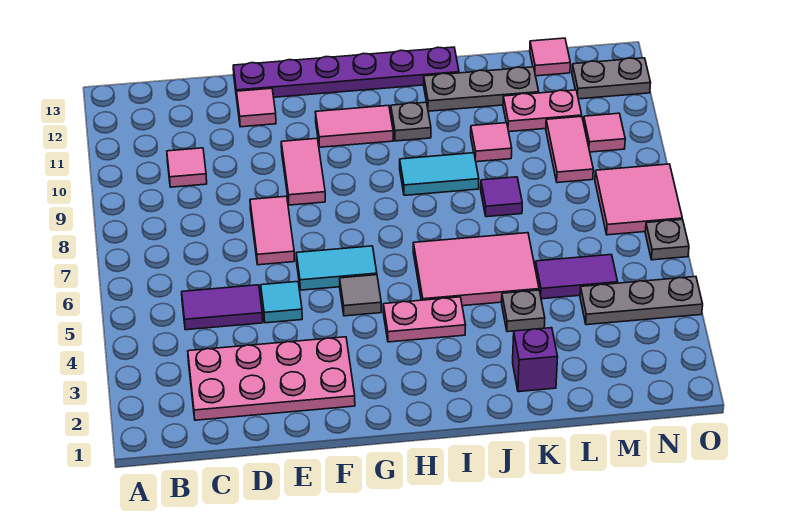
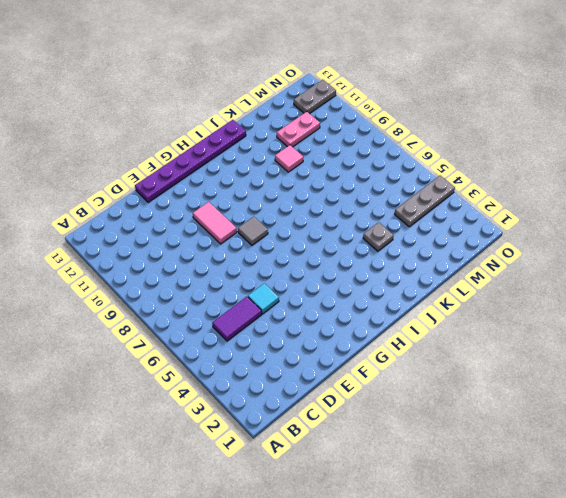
grey tile G8 level 1 -> grey tile G5 level 1
none -> pink plate C2:F3 level 1
none -> pink tile C10 level 1
none -> pink tile E7:E8 level 1

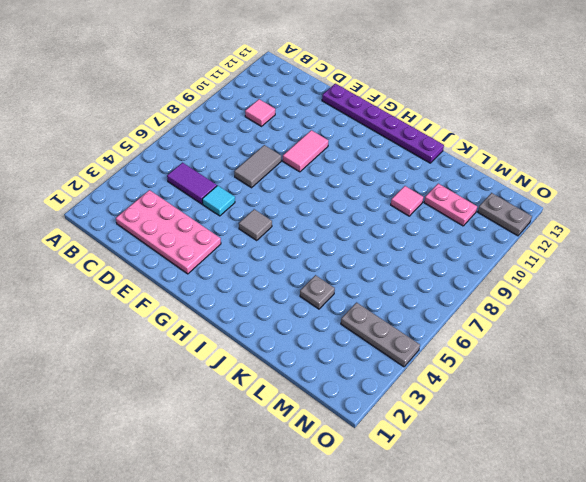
grey tile E7:E8 level 1 -> pink tile E7:E8 level 1
none -> pink tile E12 level 1
none -> cyan tile F6:G6 level 1
none -> pink tile G11:H11 level 1

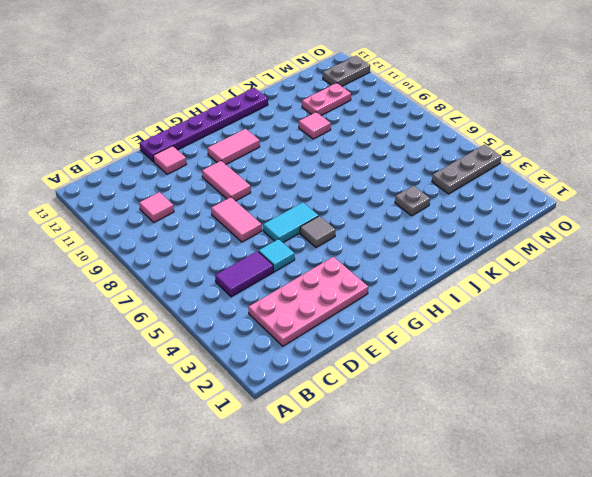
none -> pink plate H4:I4 level 1
none -> pink tile I5:K6 level 1
none -> cyan tile I9:J9 level 1

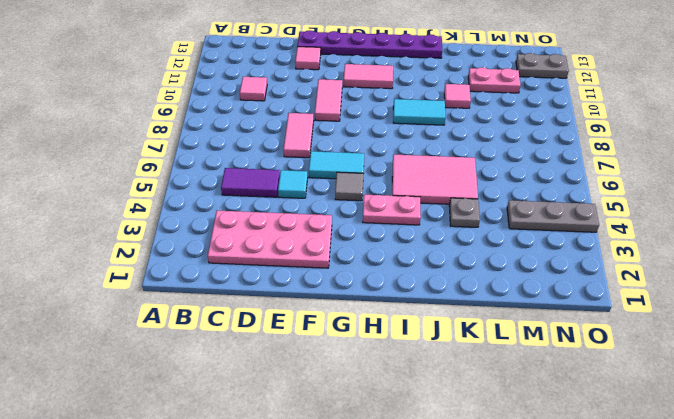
none -> grey plate I11 level 1
none -> grey plate J12:L12 level 1
none -> purple brick K2 level 1

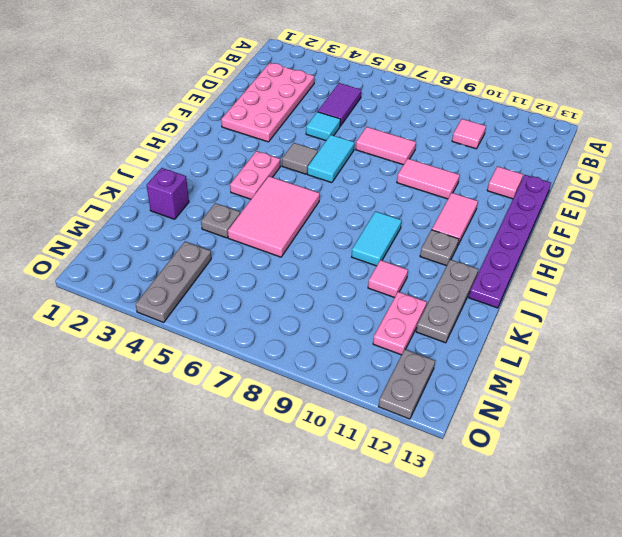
none -> purple tile K8 level 1
none -> purple tile L5:M5 level 1
none -> pink tile M9:M10 level 1

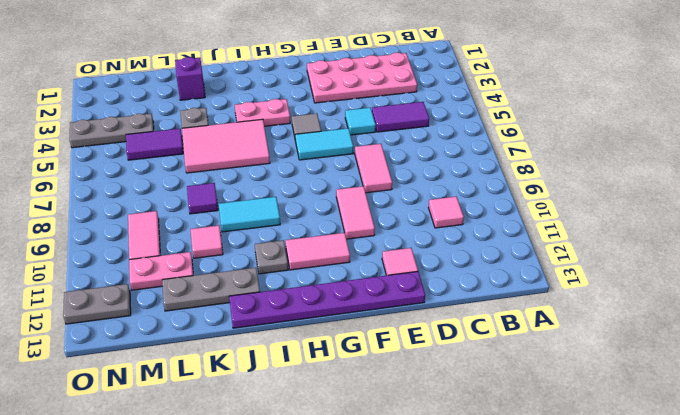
none -> pink tile M13 level 1
none -> pink tile N7:O8 level 1
none -> pink tile N10 level 1

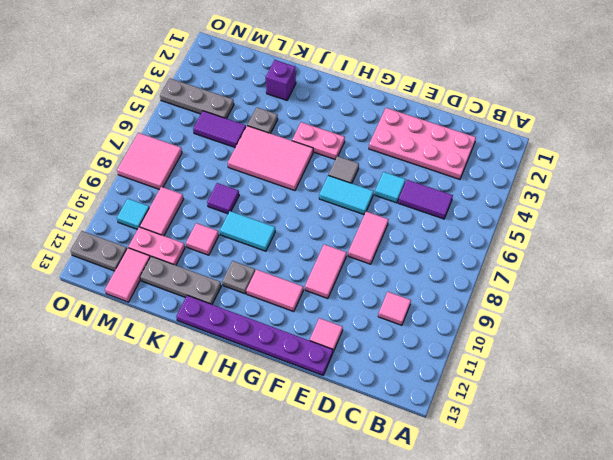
pink tile M12:M13 level 1 -> pink tile M13 level 1
cyan tile N10 level 1 -> pink tile N10 level 1
none -> grey plate O6 level 1

